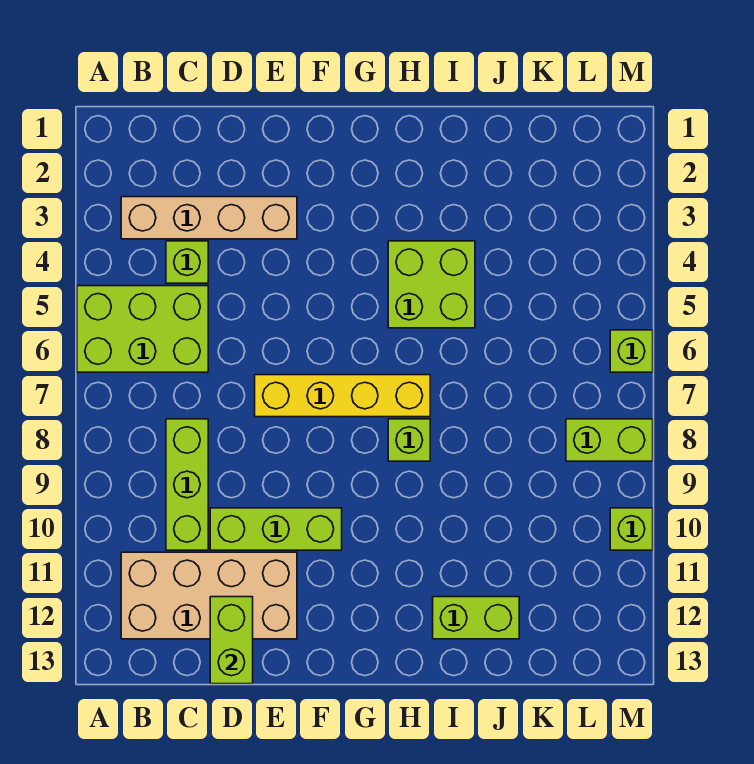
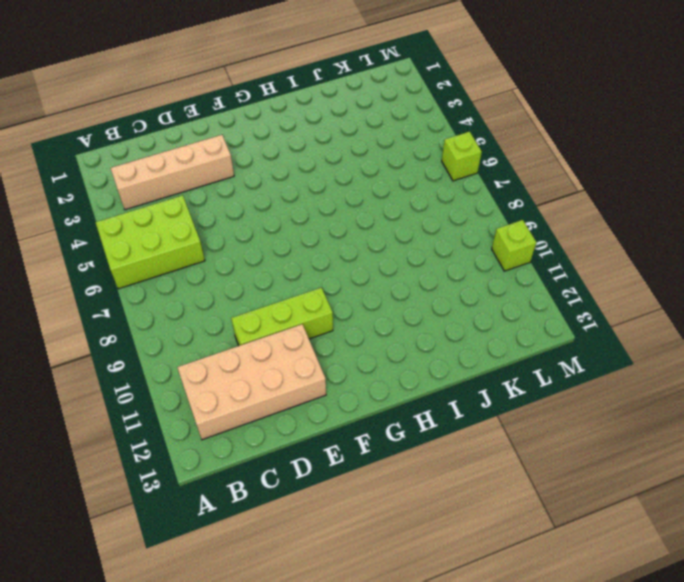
none -> lime brick C4 level 1
none -> lime brick C8:C10 level 1
none -> yellow brick E7:H7 level 1

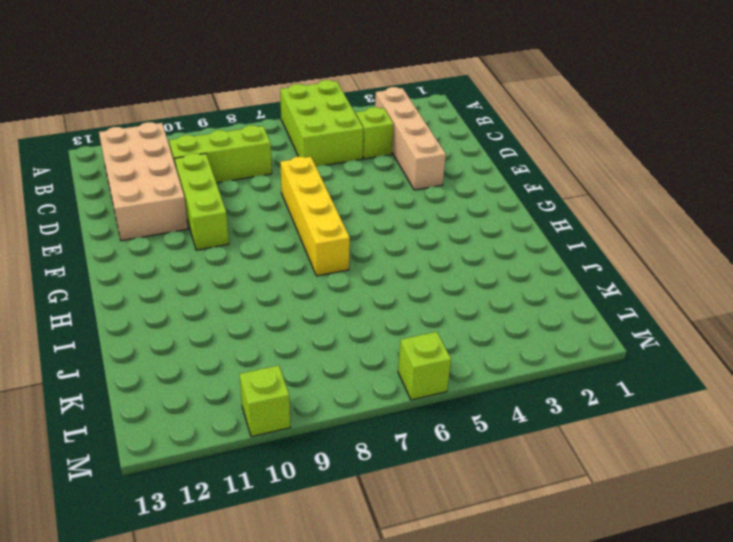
none -> lime brick H4:I5 level 1
none -> lime brick H8 level 1
none -> lime brick I12:J12 level 1

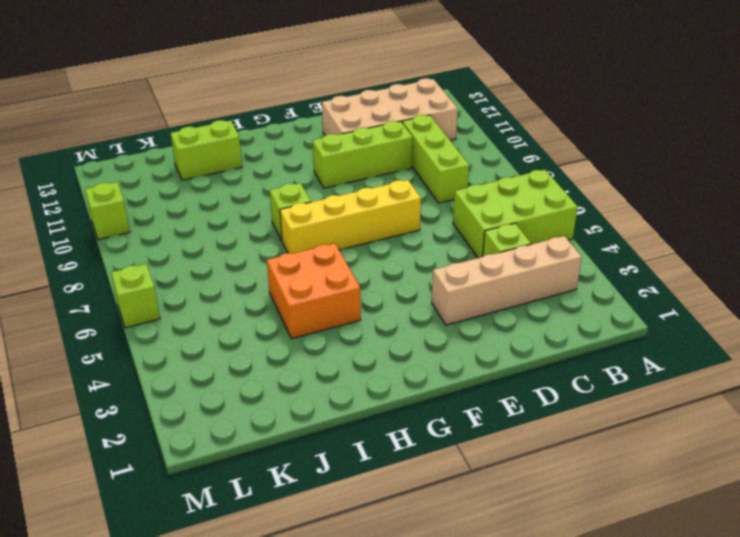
orange brick H4:I5 level 1 -> lime brick H4:I5 level 1
none -> lime brick L8:M8 level 1
none -> lime brick D12:D13 level 2

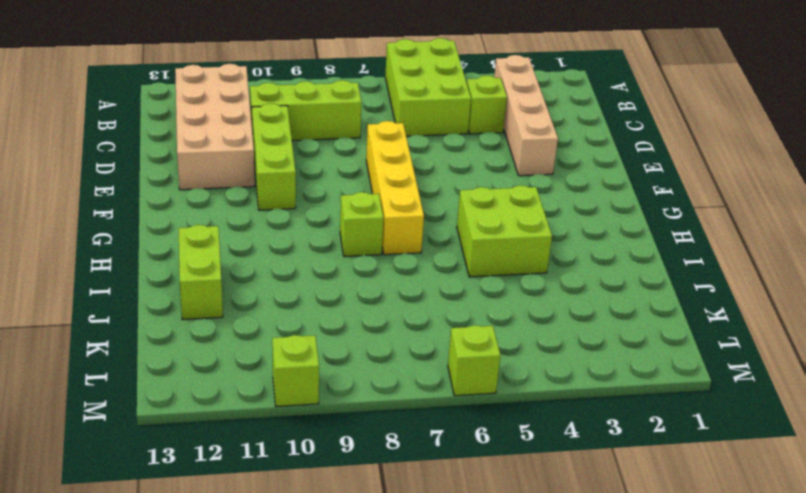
none -> lime brick L8:M8 level 1
none -> lime brick D12:D13 level 2

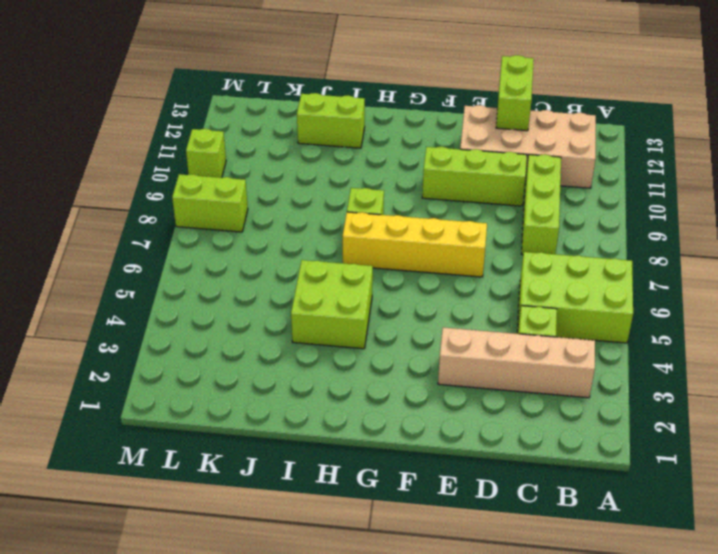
none -> lime brick M6 level 1

